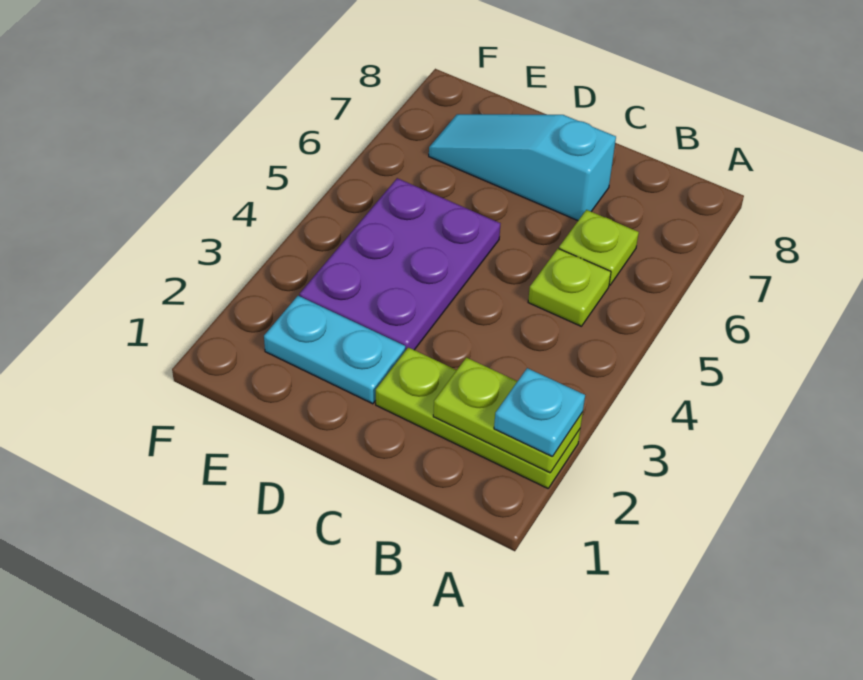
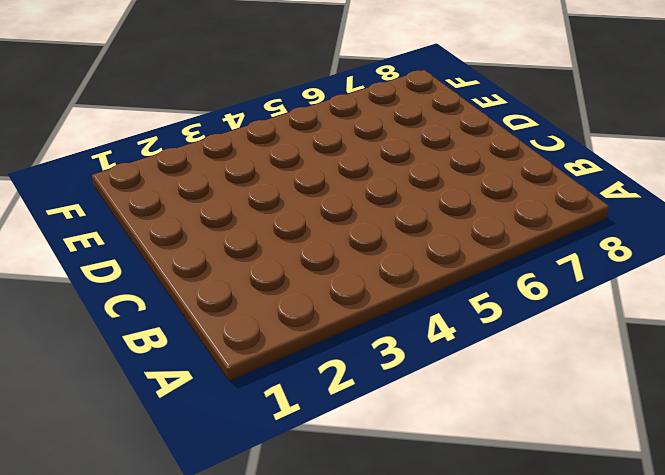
none -> lime plate A2:C2 level 1
none -> lime plate B5 level 1

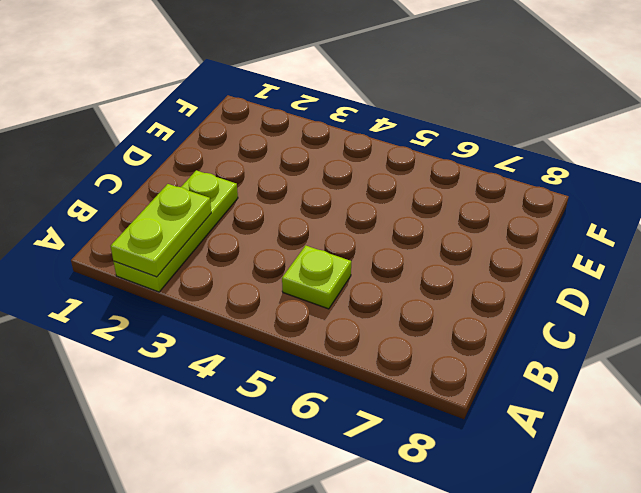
none -> lime plate B6 level 1
none -> cyan slope C7:E7 level 1 top C

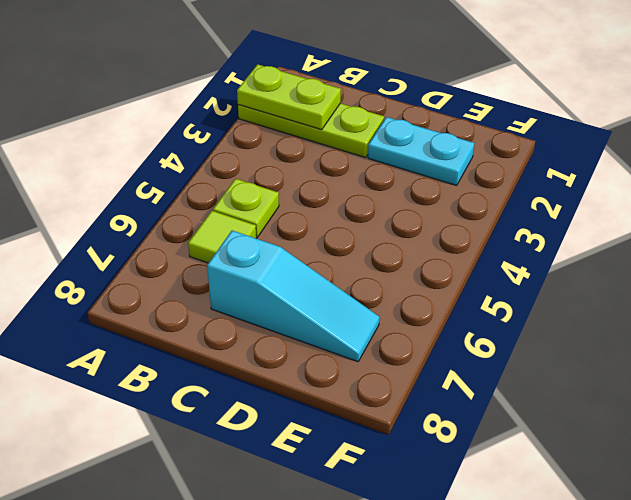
lime tile B6 level 1 -> lime plate B6 level 1
none -> purple plate D3:E5 level 1
none -> cyan plate A2 level 3

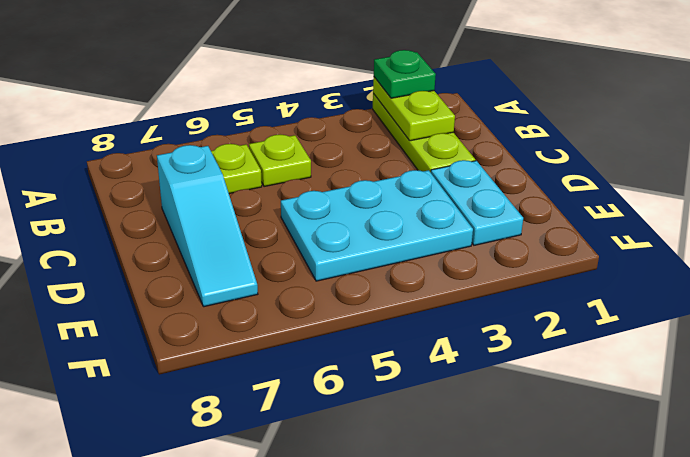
green plate A2 level 3 -> cyan plate A2 level 3
cyan plate D3:E5 level 1 -> purple plate D3:E5 level 1

